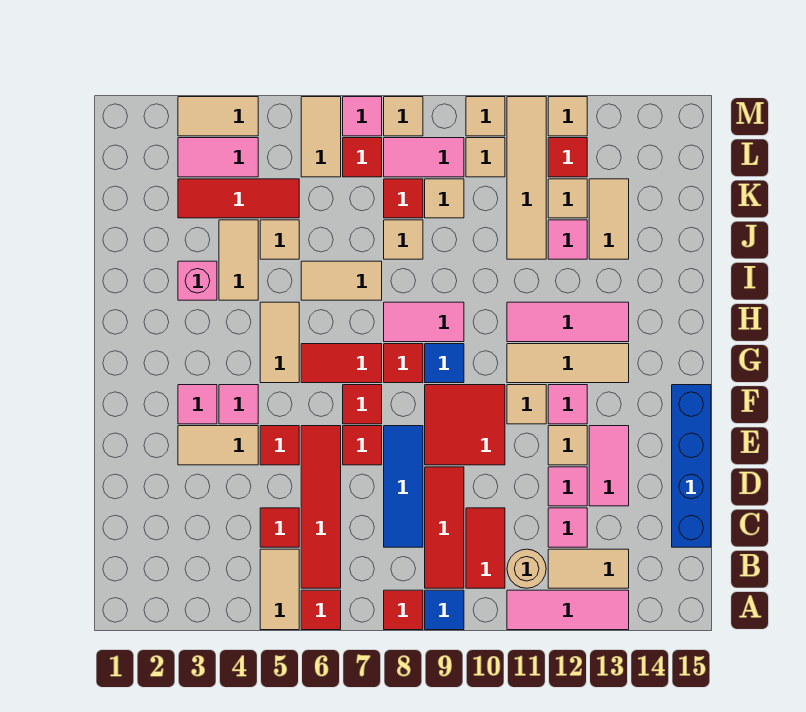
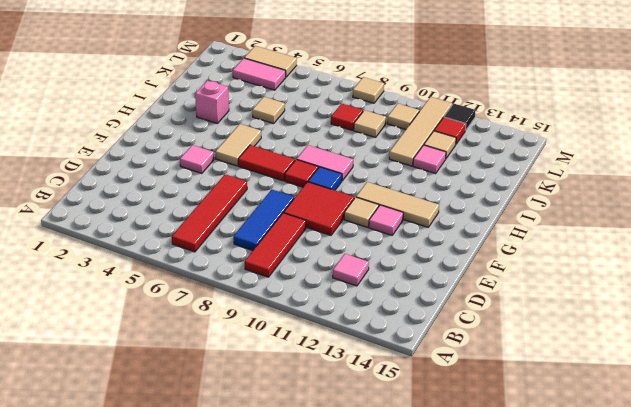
black tile M12 level 1 -> tan tile M12 level 1
none -> tan tile A5:B5 level 1
none -> red tile A6 level 1
none -> red tile A8 level 1
none -> blue tile A9 level 1

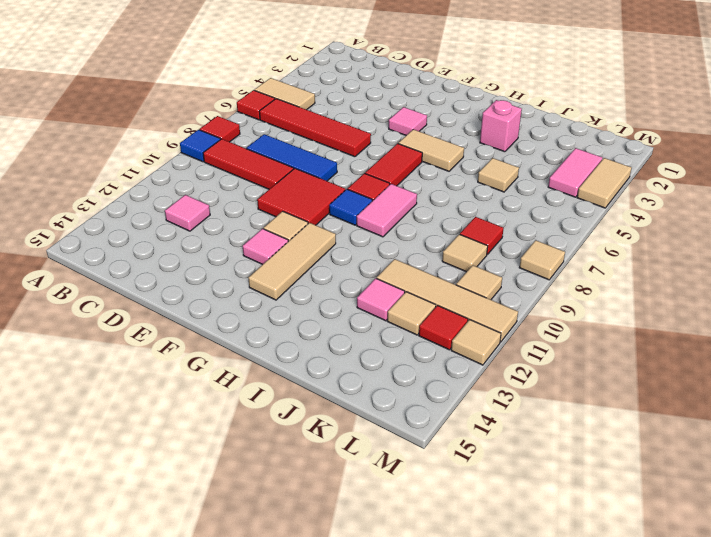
none -> pink tile A11:A13 level 1
none -> red tile B10:C10 level 1
none -> tan round brick B11 level 1
none -> tan tile B12:B13 level 1

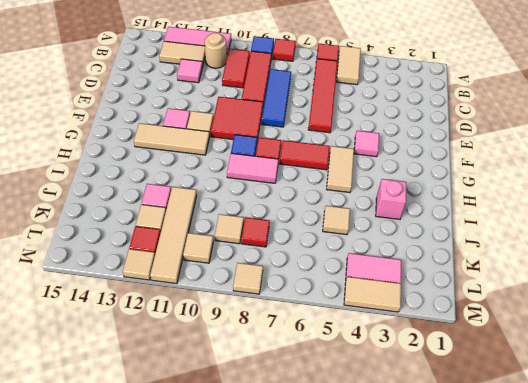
none -> red tile C5 level 1
none -> blue brick C15:F15 level 1
none -> pink tile D12 level 1
none -> pink tile D13:E13 level 1

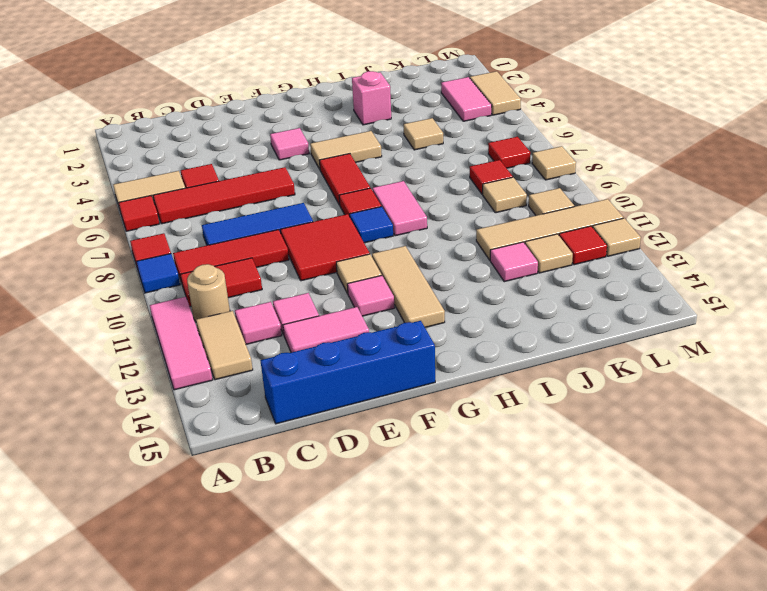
none -> tan tile E3:E4 level 1
none -> red tile E5 level 1
none -> red tile E7 level 1
none -> tan tile E12 level 1

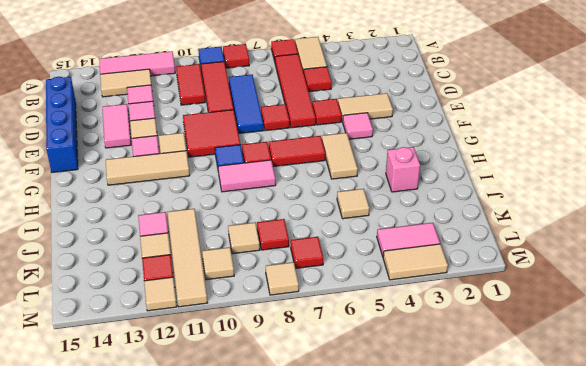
none -> tan round brick B11 level 1
none -> pink tile F3 level 1
none -> red tile F7 level 1
none -> pink tile H11:H13 level 1

